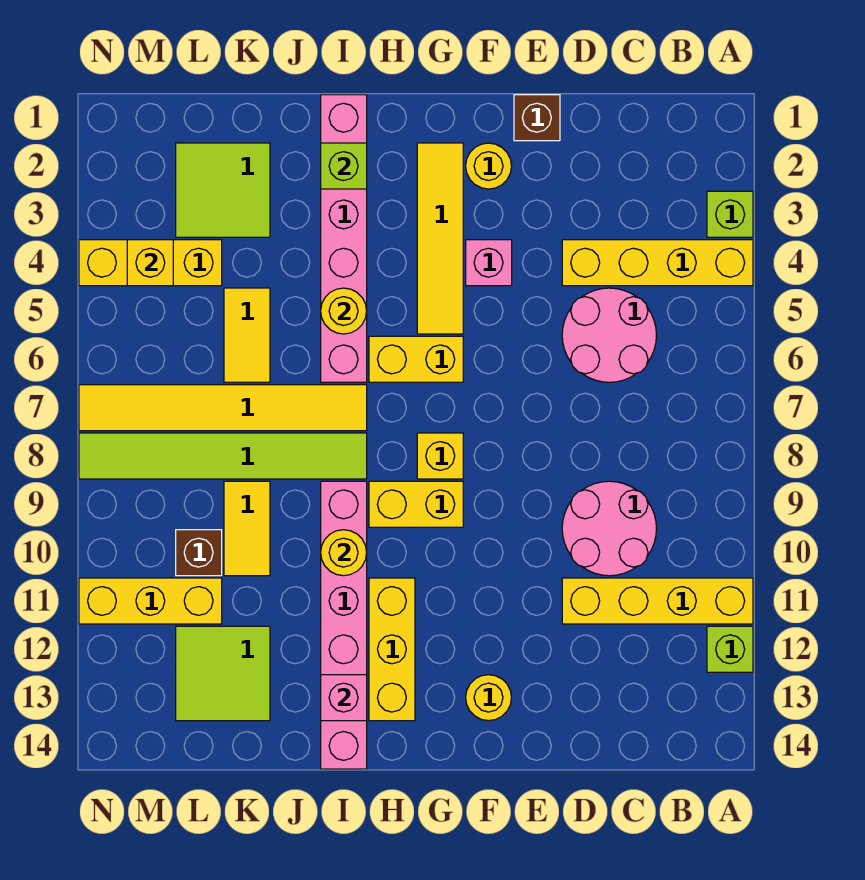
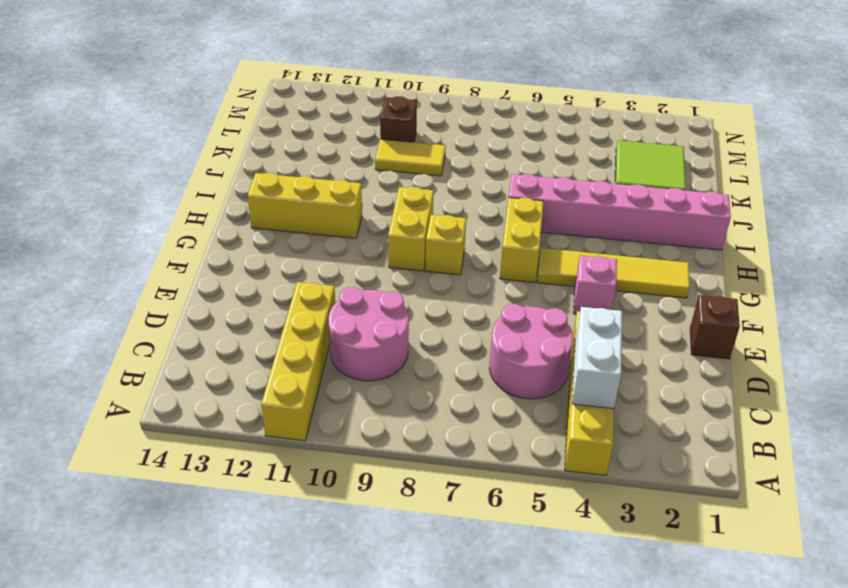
white brick B4:C4 level 2 -> none
none -> lime brick A3 level 1
none -> lime brick A12 level 1
none -> yellow round brick F2 level 1
none -> yellow round brick F13 level 1

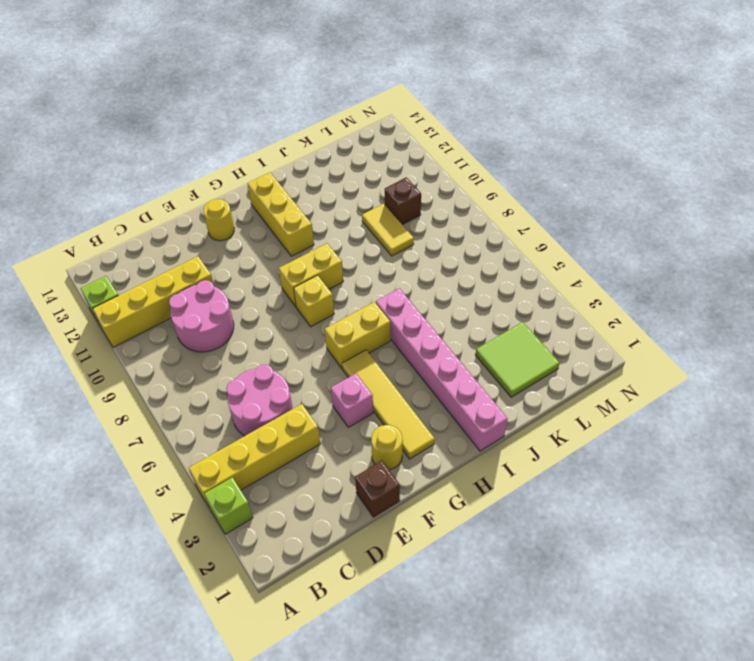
none -> yellow tile I7:N7 level 1
none -> lime tile I8:N8 level 1
none -> pink brick I9:I14 level 1
none -> yellow tile K5:K6 level 1

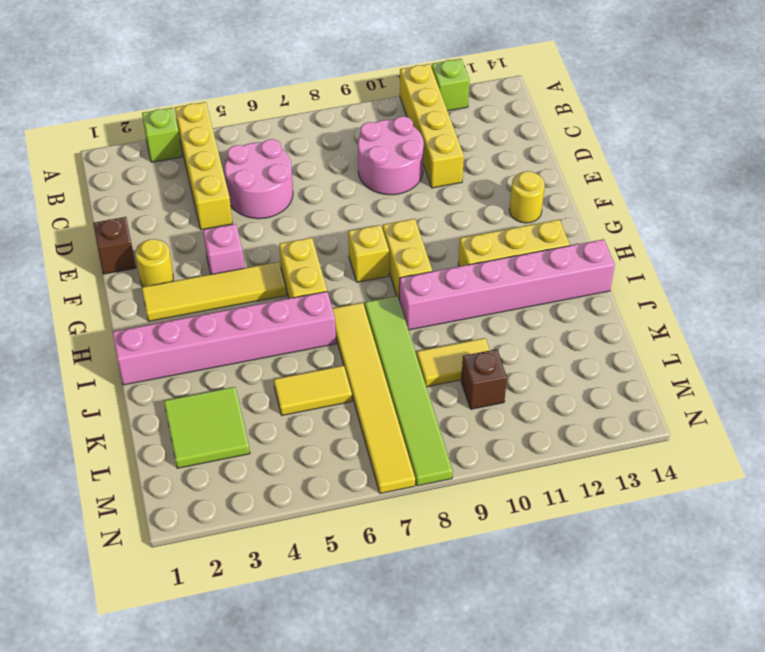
none -> lime tile K12:L13 level 1
none -> yellow brick L4:N4 level 1
none -> yellow brick L11:N11 level 1
none -> lime brick I2 level 2

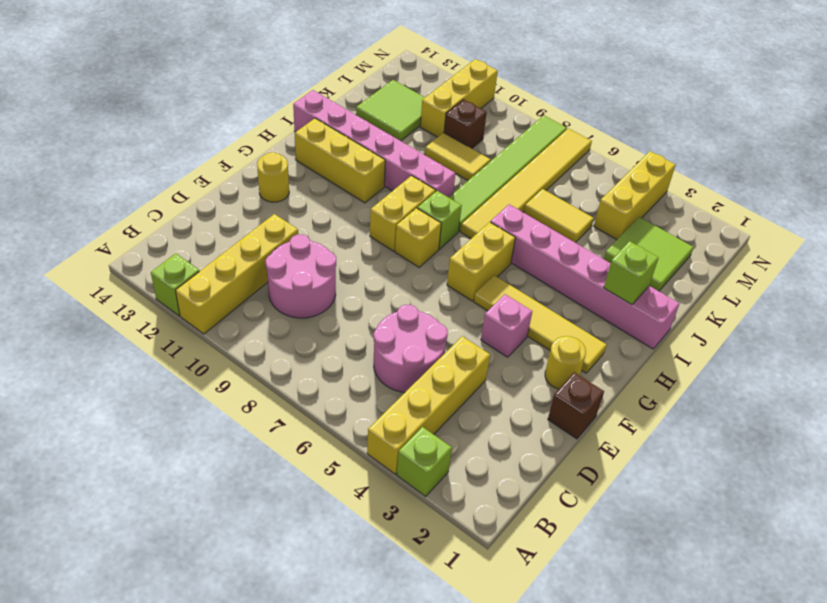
lime brick H8 level 1 -> none
none -> yellow round brick I5 level 2
none -> yellow round brick I10 level 2
none -> pink brick I13 level 2
none -> yellow brick M4 level 2

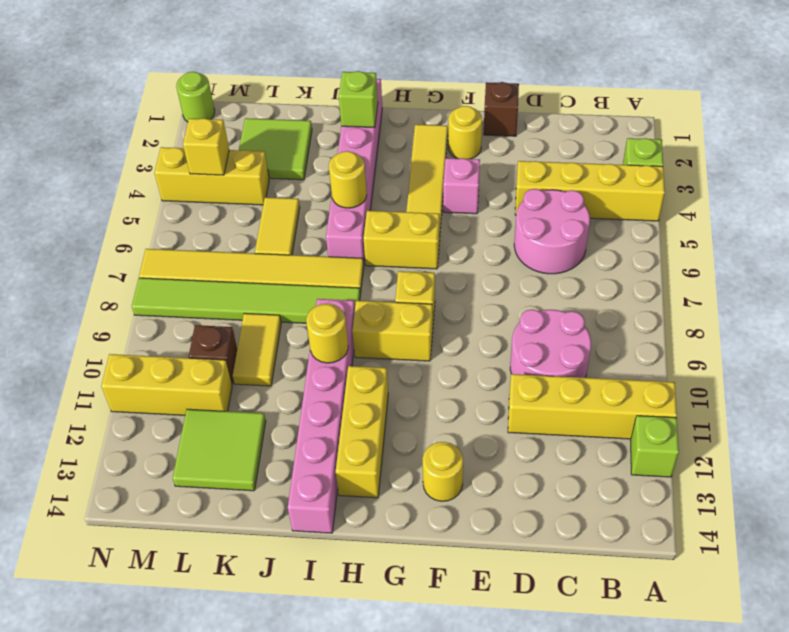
lime round brick N1 level 1 -> none
none -> pink brick I13 level 2

